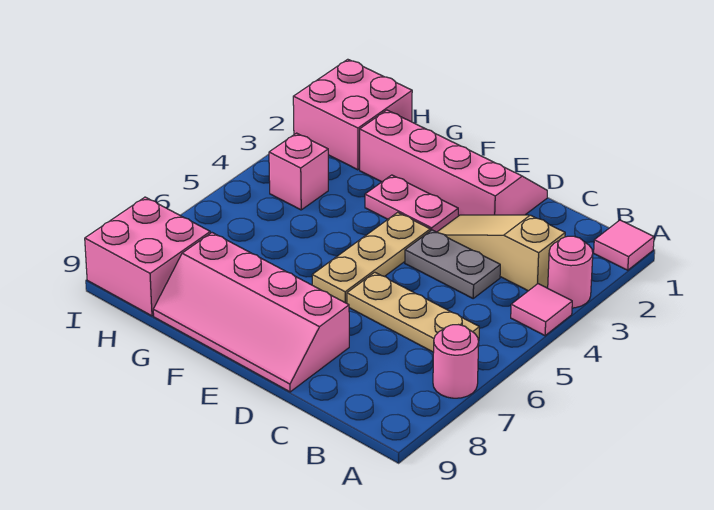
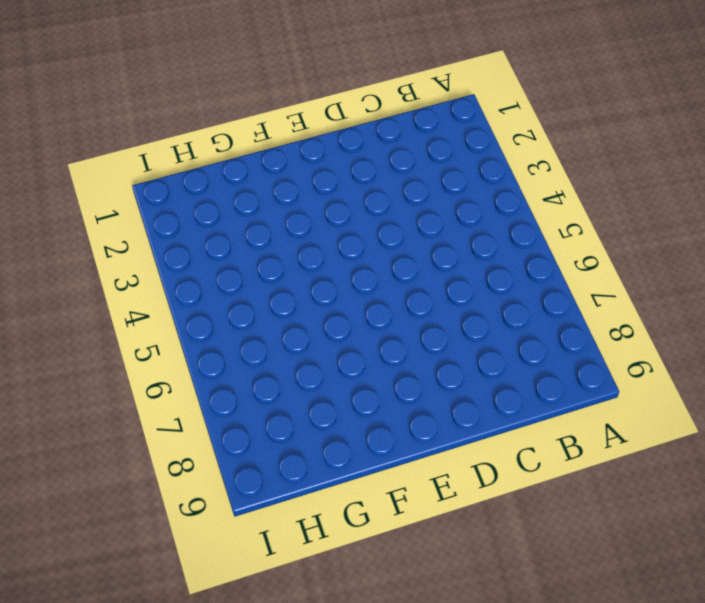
none -> pink tile A1 level 1
none -> pink round brick A3 level 1
none -> pink tile A4 level 1

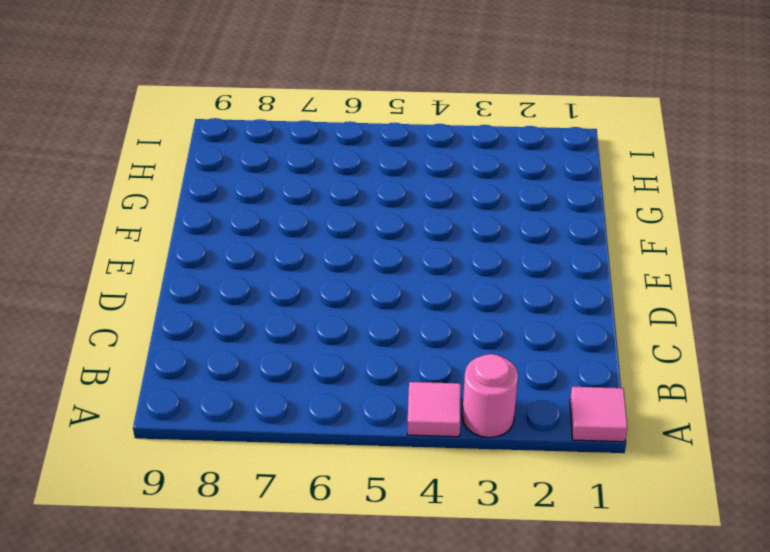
none -> pink round brick A7 level 1
none -> tan slope B3:D3 level 1 top B
none -> tan plate B6:D6 level 1

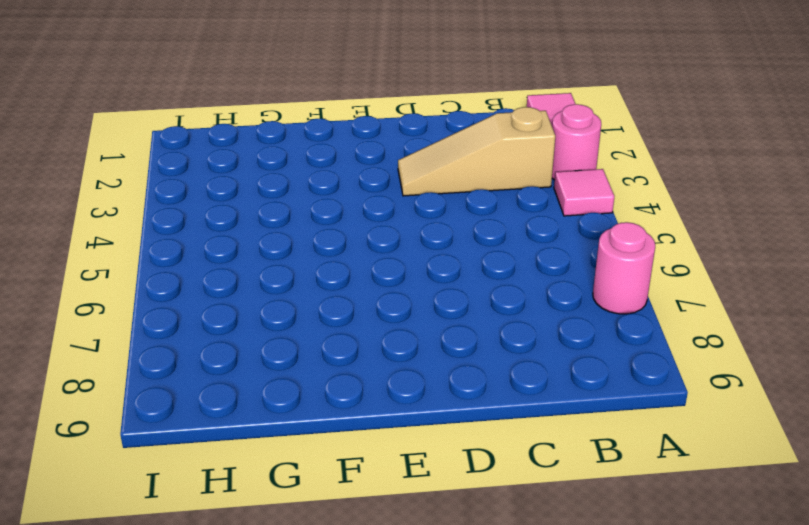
none -> tan plate B6:D6 level 1
none -> grey plate C4:D4 level 1
none -> pink slope D1:G2 level 1 top 2

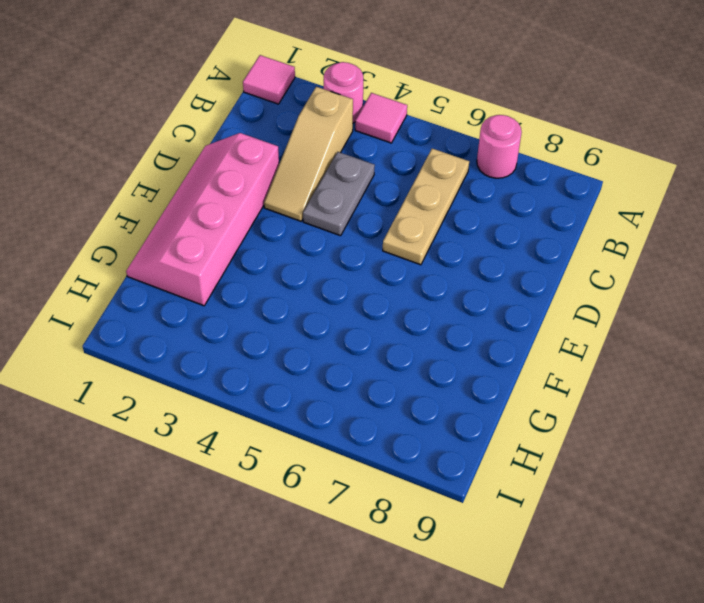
none -> pink slope D8:G9 level 1 top 8
none -> pink plate E3:F3 level 1
none -> tan plate E4:E6 level 1

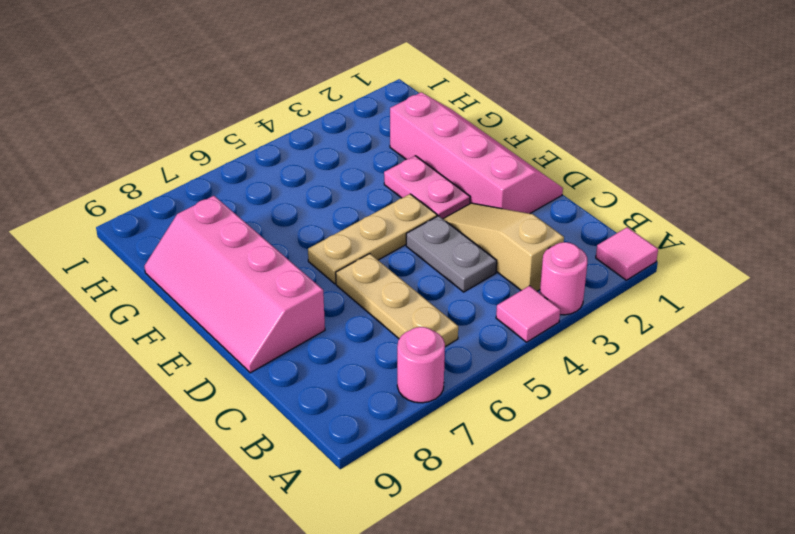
none -> pink brick H1:I2 level 1
none -> pink brick H4 level 1
none -> pink brick H8:I9 level 1

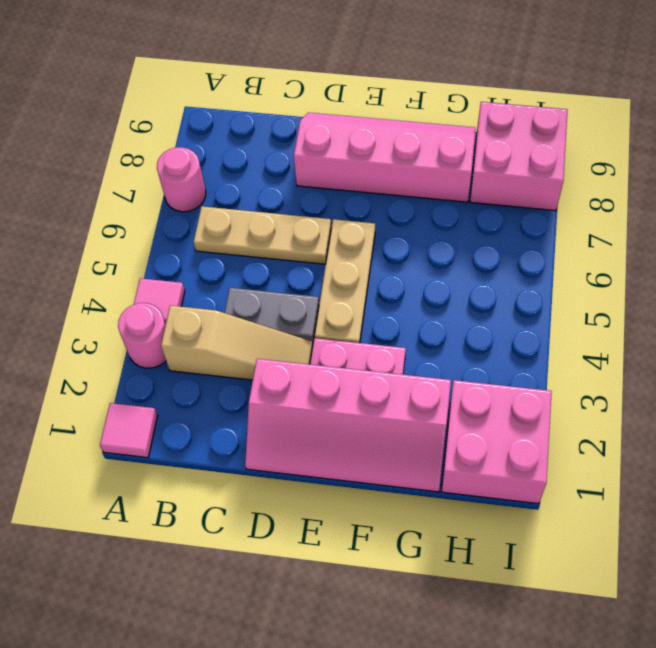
none -> pink brick H4 level 1

